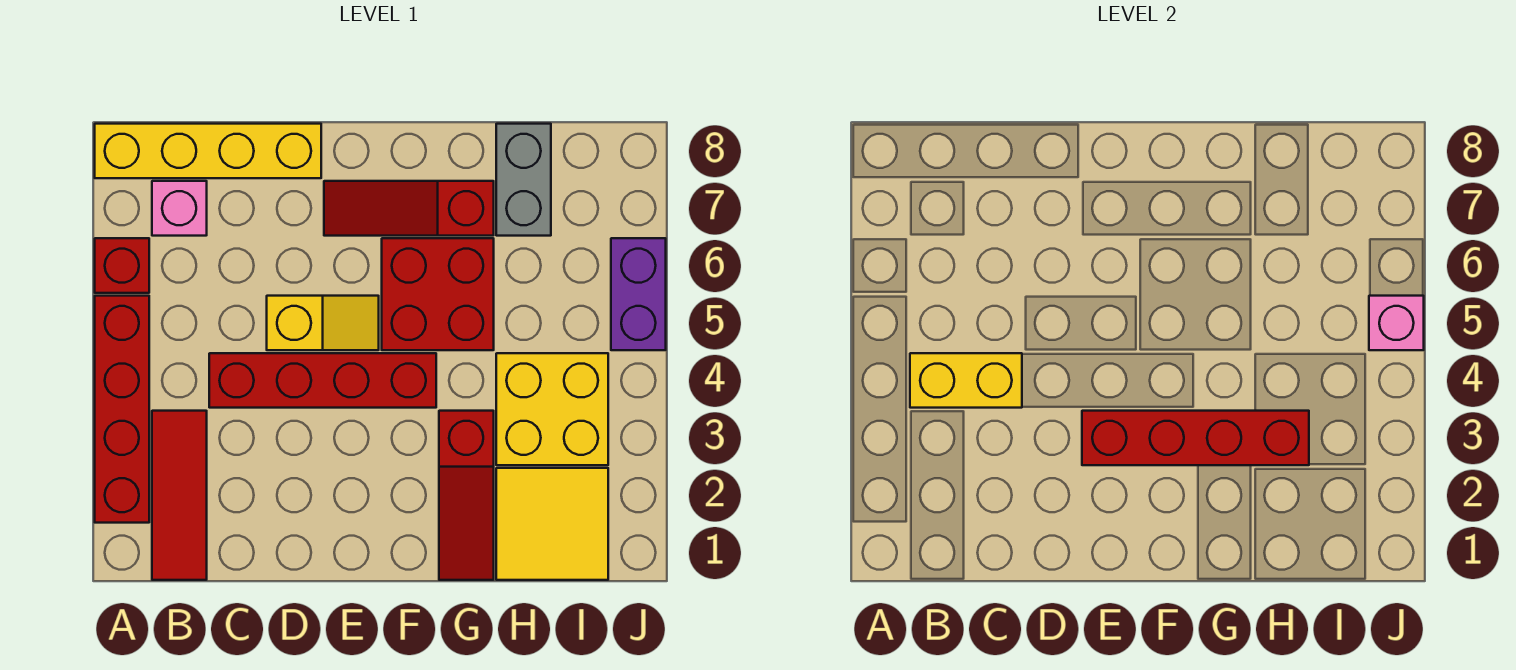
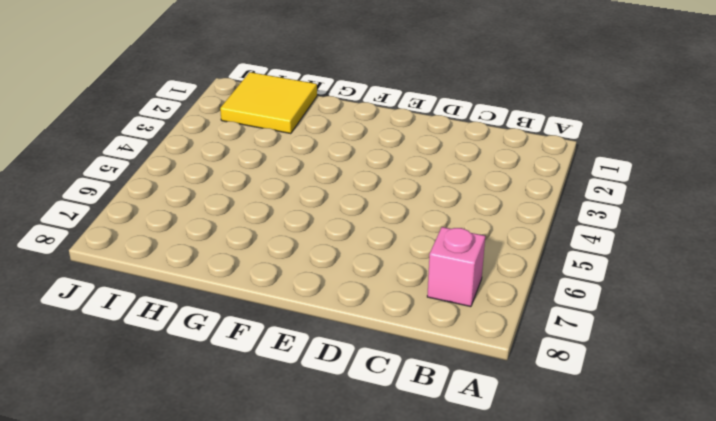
none -> red brick A2:A5 level 1
none -> red brick A6 level 1
none -> yellow brick A8:D8 level 1

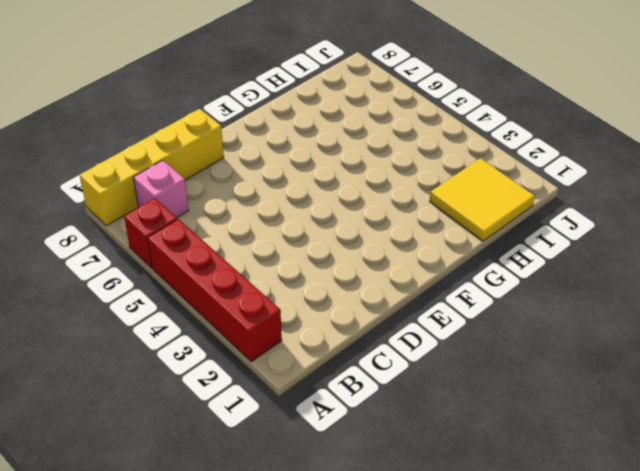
none -> red tile B1:B3 level 1
none -> red brick C4:F4 level 1
none -> yellow slope D5:E5 level 1 top D

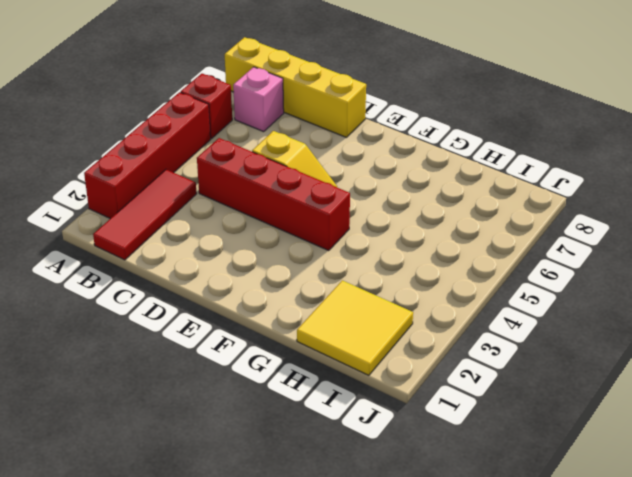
none -> red slope E7:G7 level 1 top G
none -> red brick F5:G6 level 1
none -> red slope G1:G3 level 1 top 3

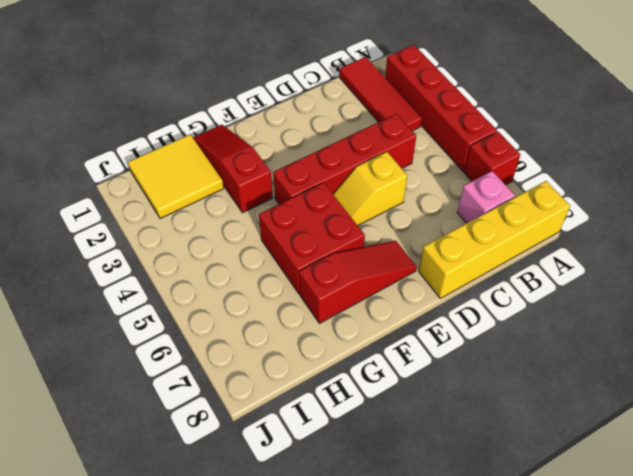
none -> yellow brick H3:I4 level 1
none -> grey brick H7:H8 level 1
none -> purple brick J5:J6 level 1

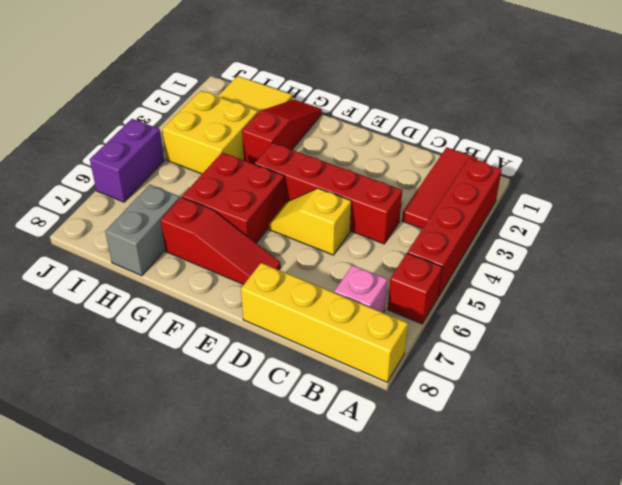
none -> yellow brick B4:C4 level 2
none -> red brick E3:H3 level 2
none -> pink brick J5 level 2

